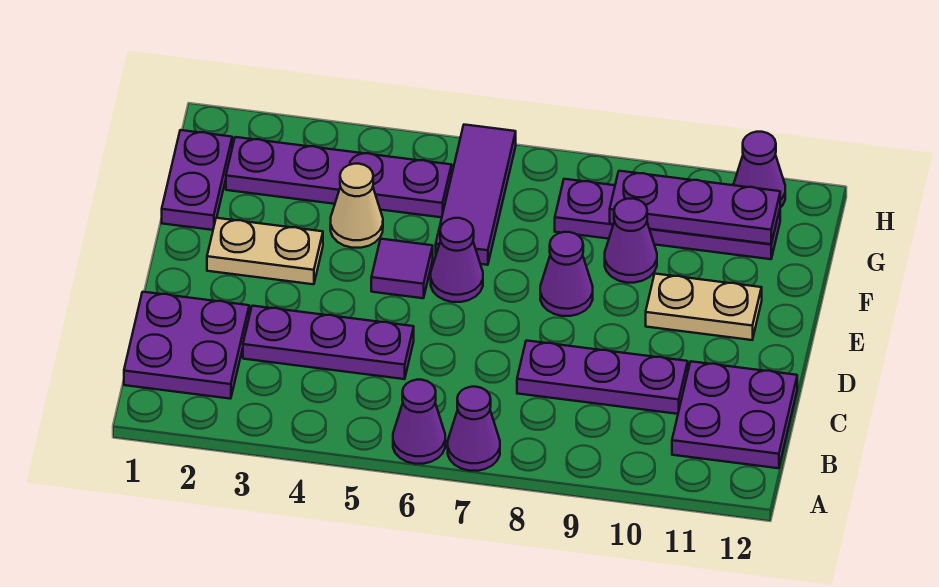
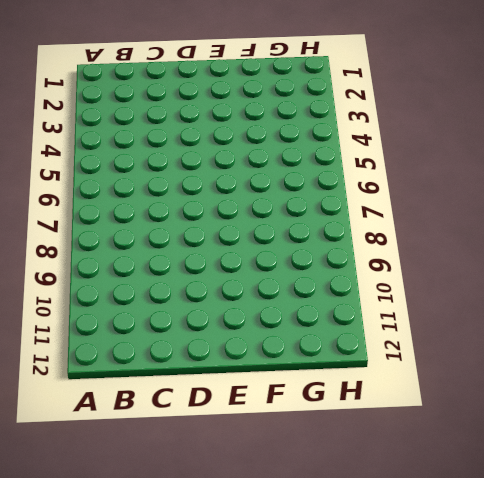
none -> purple cone A6 level 1
none -> purple cone A7 level 1
none -> purple plate B1:C2 level 1

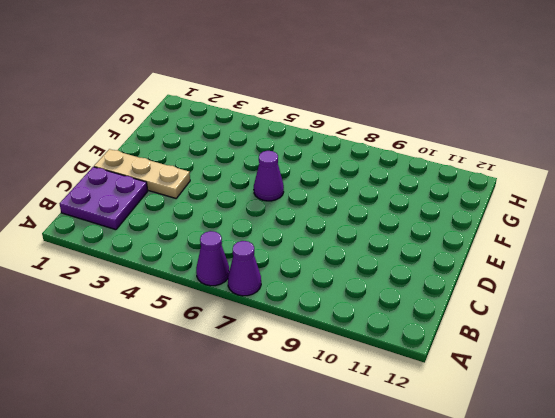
tan plate D1:D3 level 1 -> none
none -> purple plate B11:C12 level 1
none -> purple plate C3:C5 level 1
none -> purple plate C8:C10 level 1

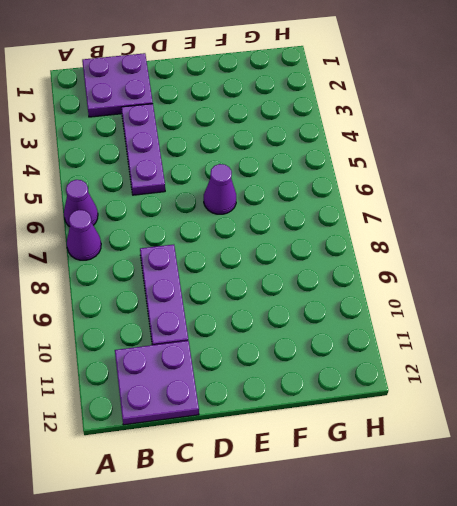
none -> tan plate E2:E3 level 1
none -> purple tile E5 level 1
none -> purple cone E8 level 1

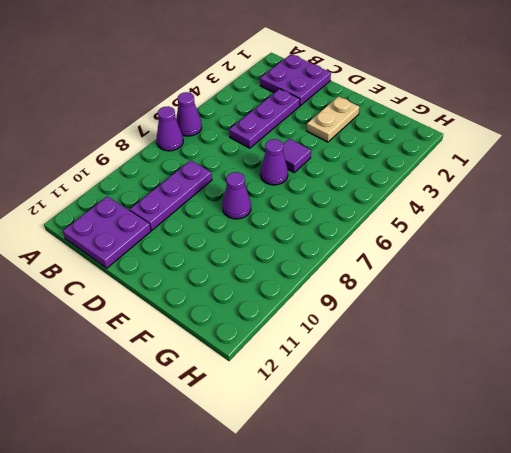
none -> tan plate E10:E11 level 1
none -> purple plate F1:G1 level 1
none -> tan cone F4 level 1

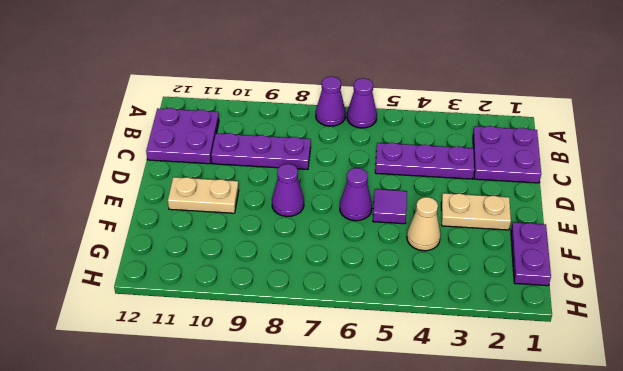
none -> purple tile F6:H6 level 1
none -> purple cone F9 level 1
none -> purple plate G2:G5 level 1

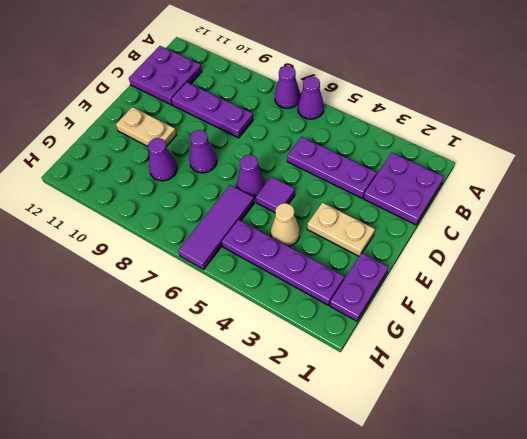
none -> purple plate G8:G11 level 1
none -> purple cone H11 level 1
none -> purple plate G9:G11 level 2

